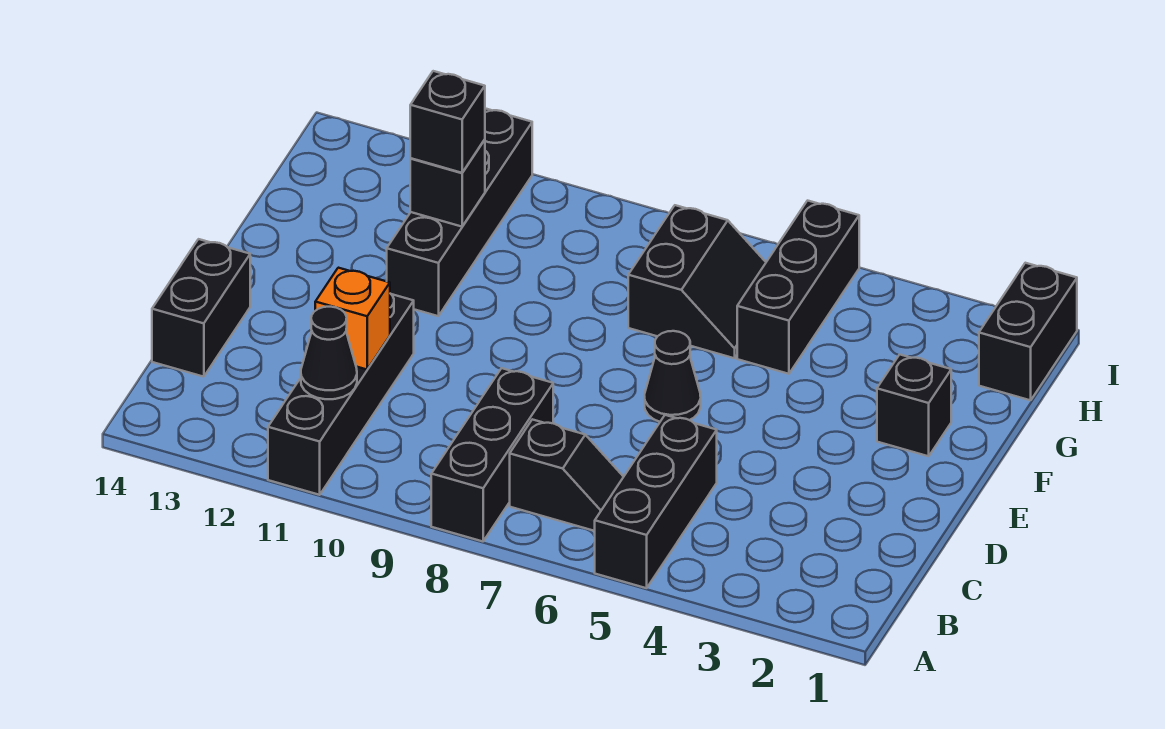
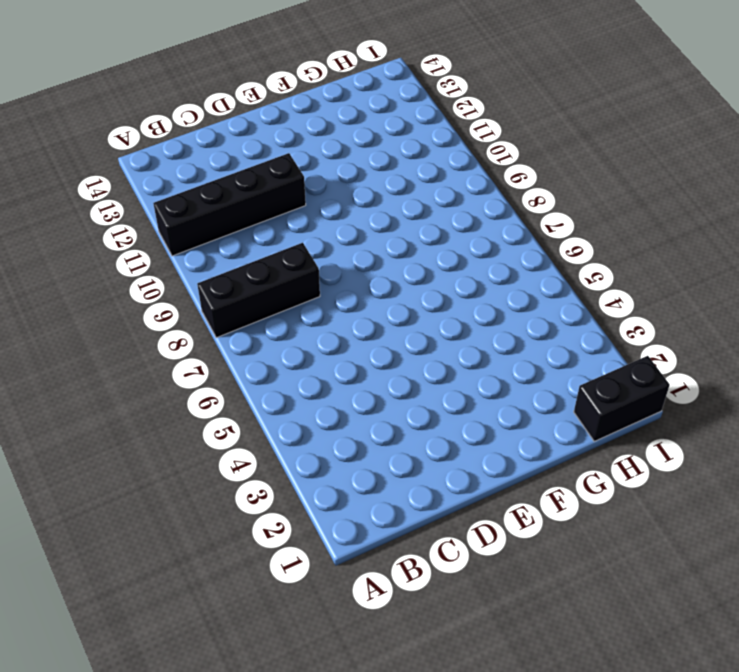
none -> black brick A5:C5 level 1
none -> black slope B6:B7 level 1 top 7
none -> black brick C14:D14 level 1

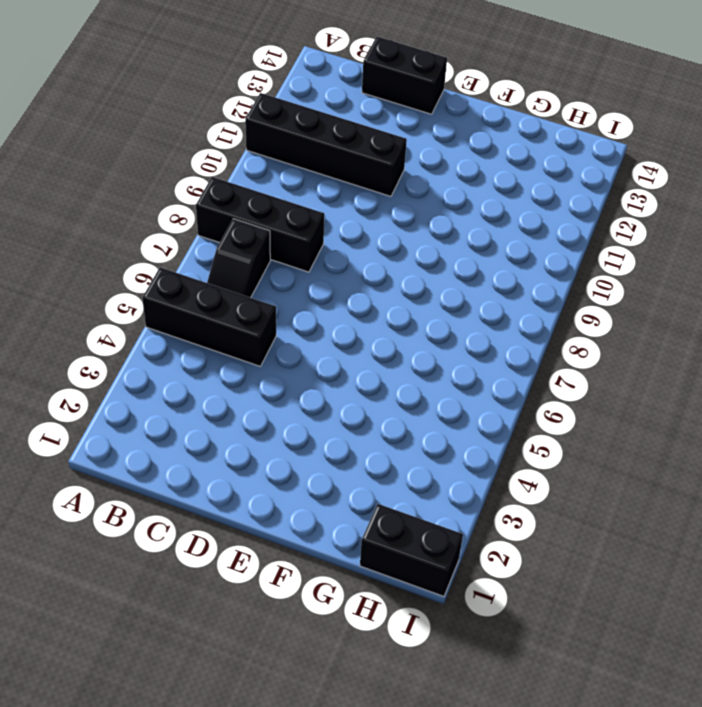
none -> black cone E6 level 1
none -> black brick F2 level 1
none -> black brick F11:I11 level 1

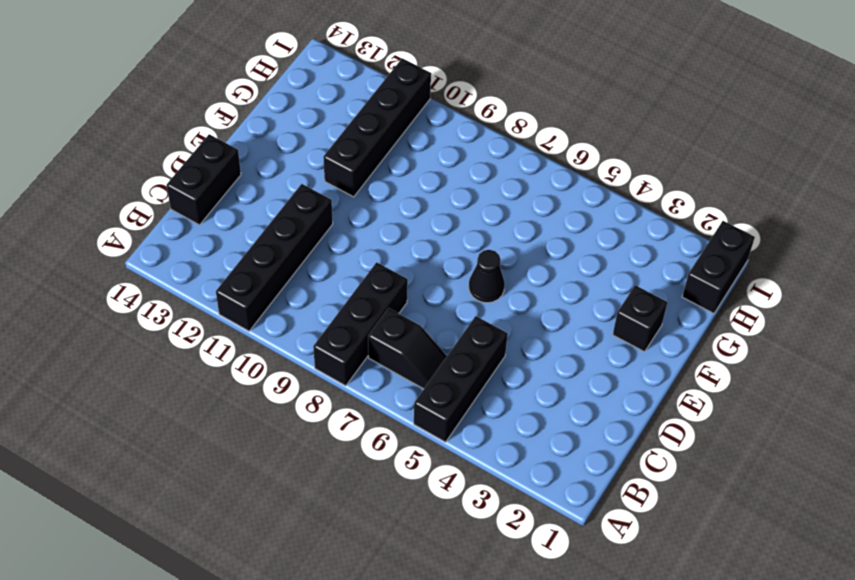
none -> black brick G5:I5 level 1
none -> black slope G6:H7 level 1 top 7
none -> black cone B11 level 2

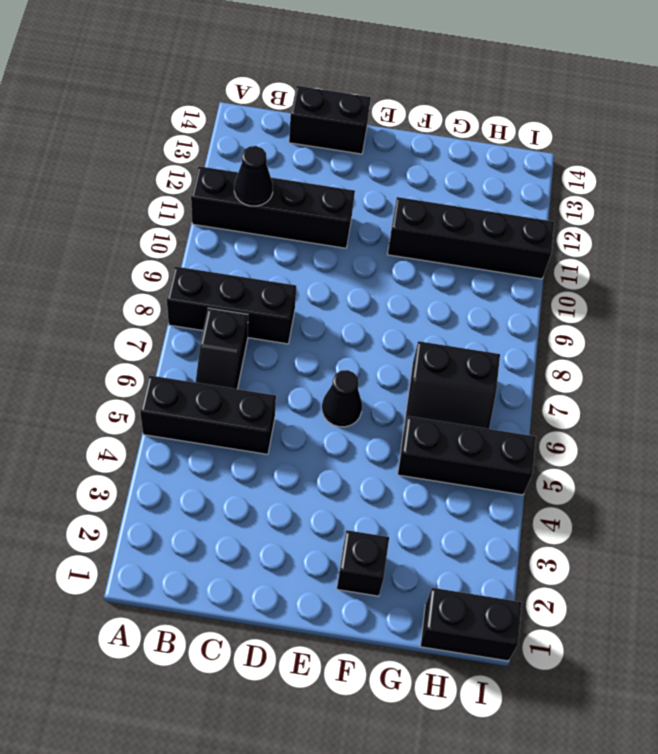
none -> orange brick C11 level 2
none -> black brick G11 level 2
none -> black brick G11 level 3

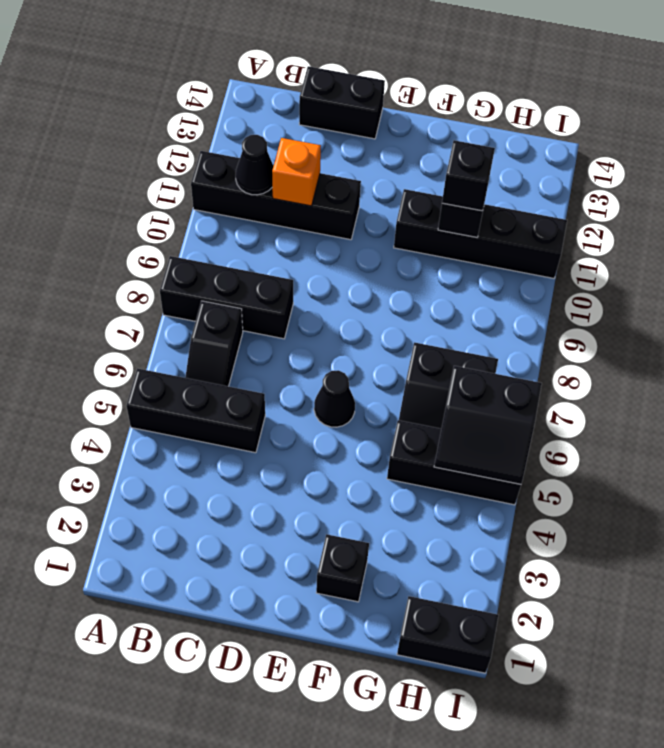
black slope H5:I6 level 2 top 6 -> none

